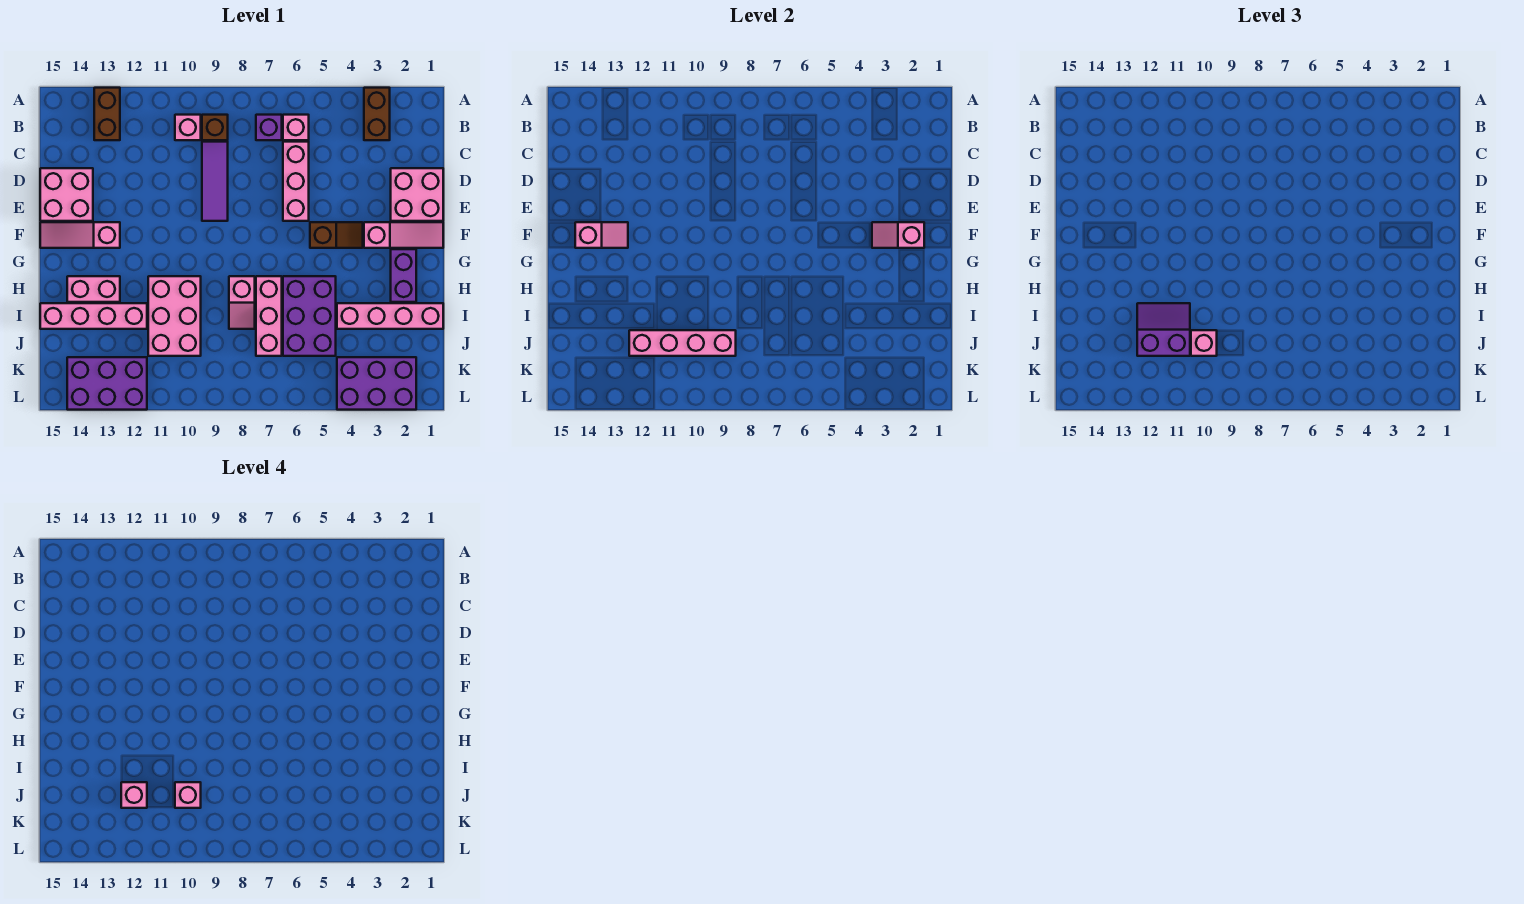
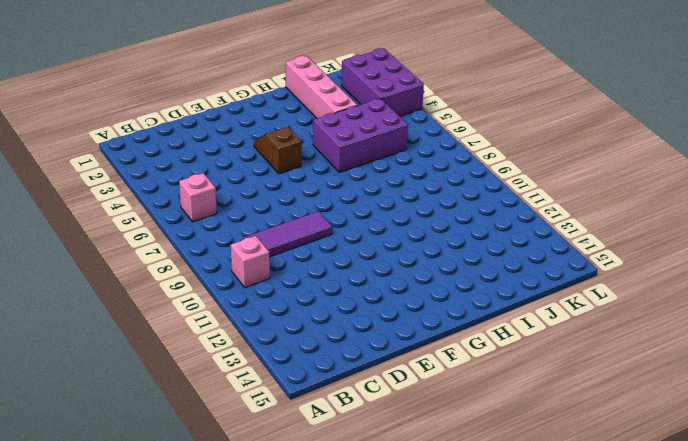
none -> brown brick A3:B3 level 1
none -> brown brick A13:B13 level 1
none -> purple brick B7 level 1
none -> brown brick B9 level 1

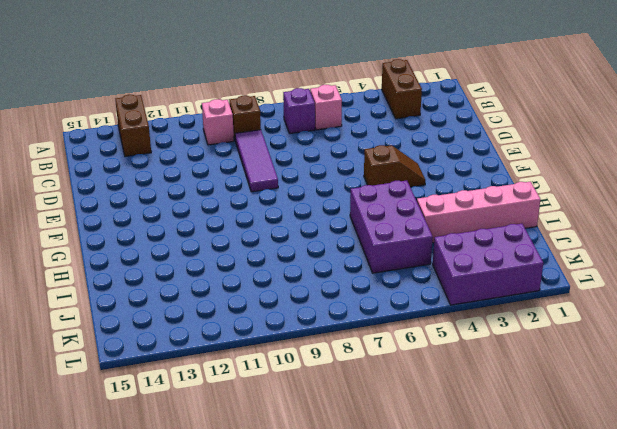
none -> pink brick C6:E6 level 1
none -> pink brick D1:E2 level 1
none -> pink brick D14:E15 level 1
none -> pink slope F1:F3 level 1 top 3

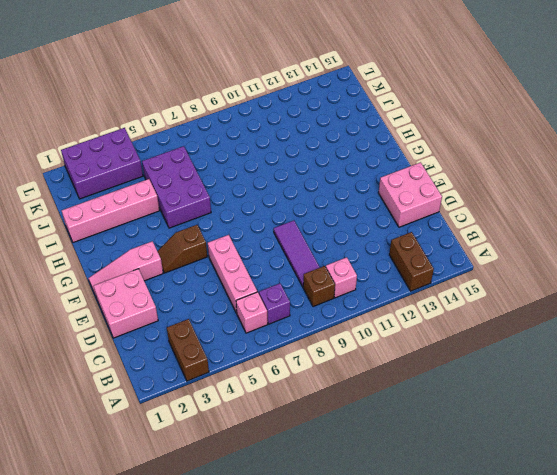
none -> pink slope F13:F15 level 1 top 13
none -> purple brick G2:H2 level 1
none -> pink brick H7:J7 level 1
none -> pink slope H8:I8 level 1 top H

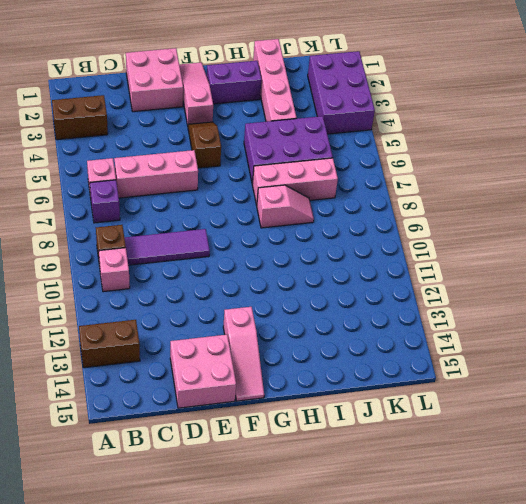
none -> pink brick H10:J11 level 1
none -> pink brick H13:H14 level 1
none -> pink brick I12:I15 level 1
none -> purple brick K12:L14 level 1

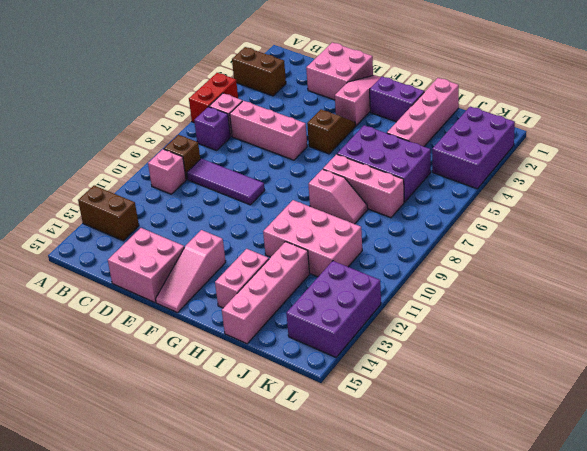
red brick A5:A6 level 1 -> none
none -> pink slope F2:F3 level 2 top 2
none -> pink slope F13:F14 level 2 top 14
none -> pink brick J9:J12 level 2
none -> purple slope I11:J12 level 3 top J

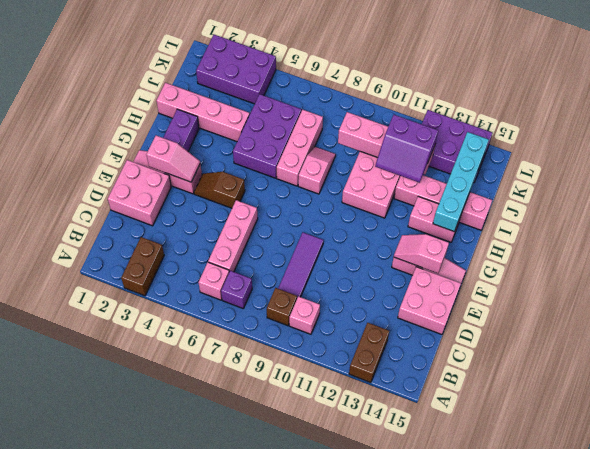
cyan brick H14:K14 level 2 -> none
none -> pink brick J10 level 3
none -> pink brick J10 level 4
none -> pink brick J12 level 4

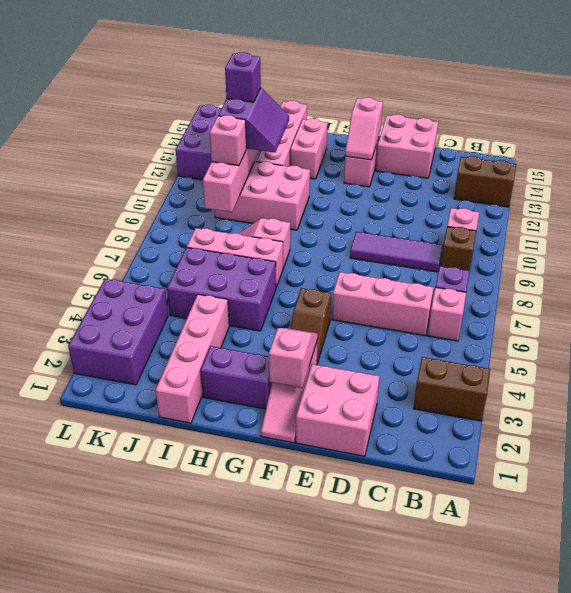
purple brick J12 level 4 -> pink brick J12 level 4
none -> pink brick J10 level 4

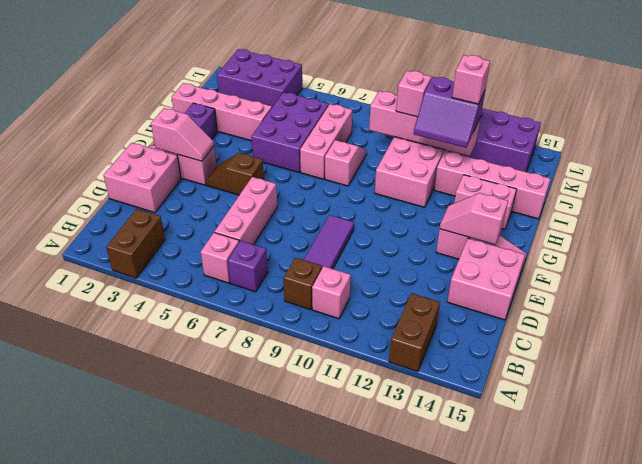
none -> pink brick J10 level 4

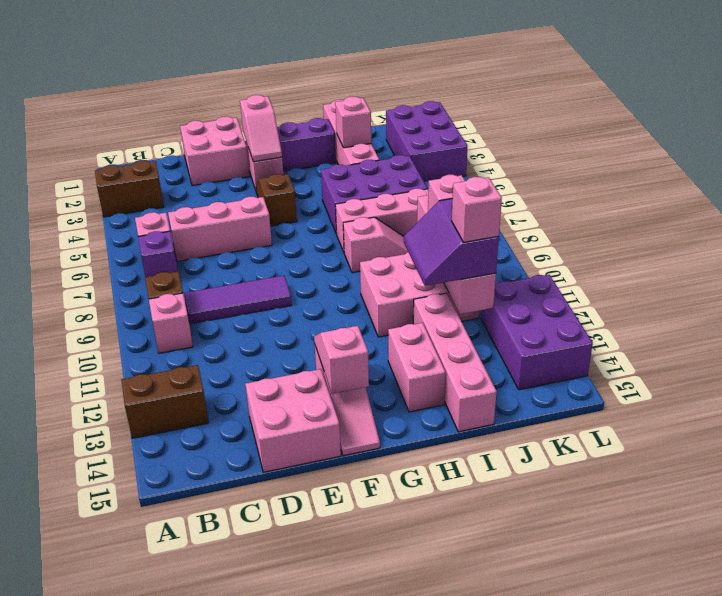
pink brick I3 level 2 -> pink brick J10 level 4

